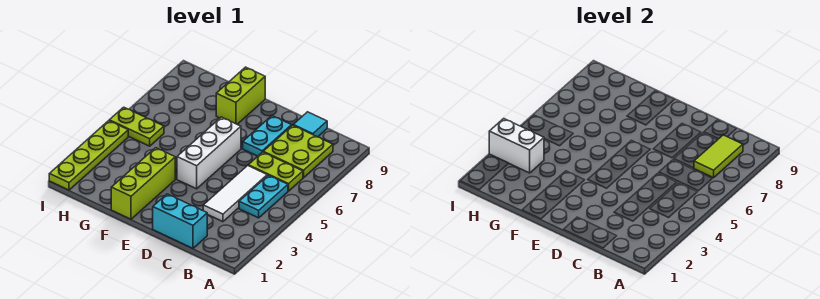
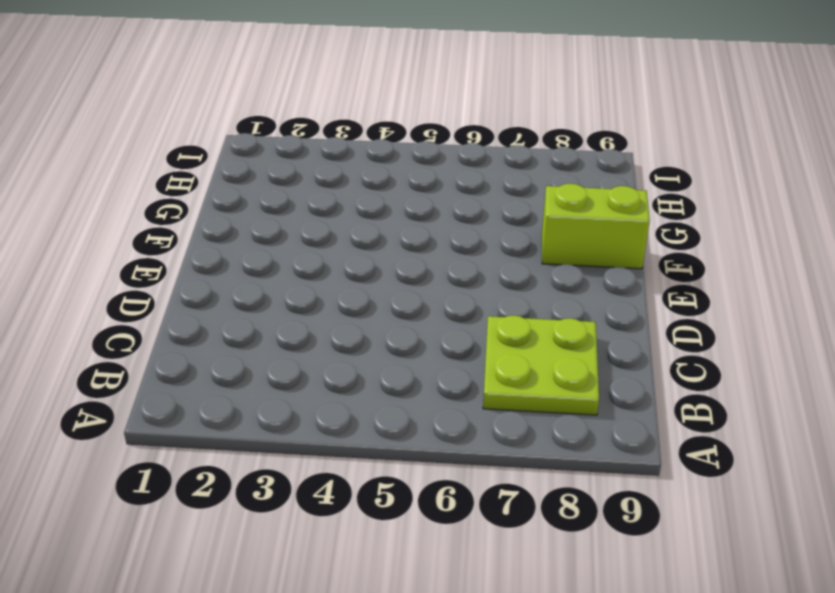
none -> cyan plate B4:B5 level 1
none -> lime plate B6:C6 level 1
none -> cyan brick C1:D1 level 1

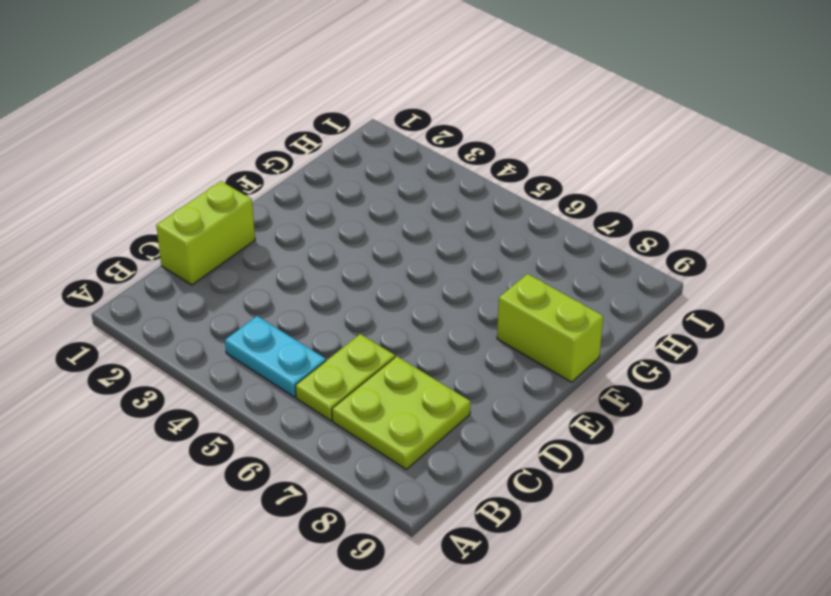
lime brick C1:D1 level 1 -> cyan brick C1:D1 level 1
none -> white tile C3:C5 level 1
none -> cyan tile C9 level 1
none -> cyan plate D7:D8 level 1

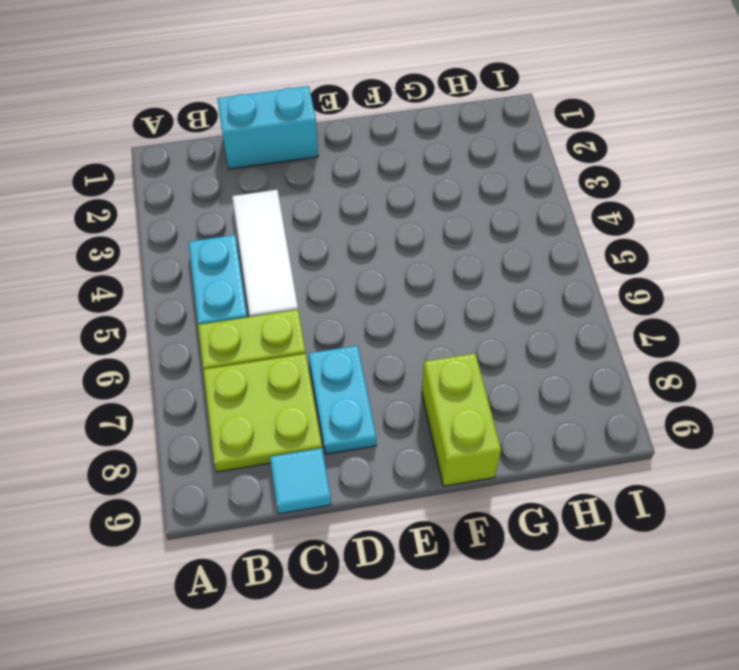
none -> white brick E4:E6 level 1
none -> lime brick F1:F3 level 1
none -> lime plate H5:I5 level 1

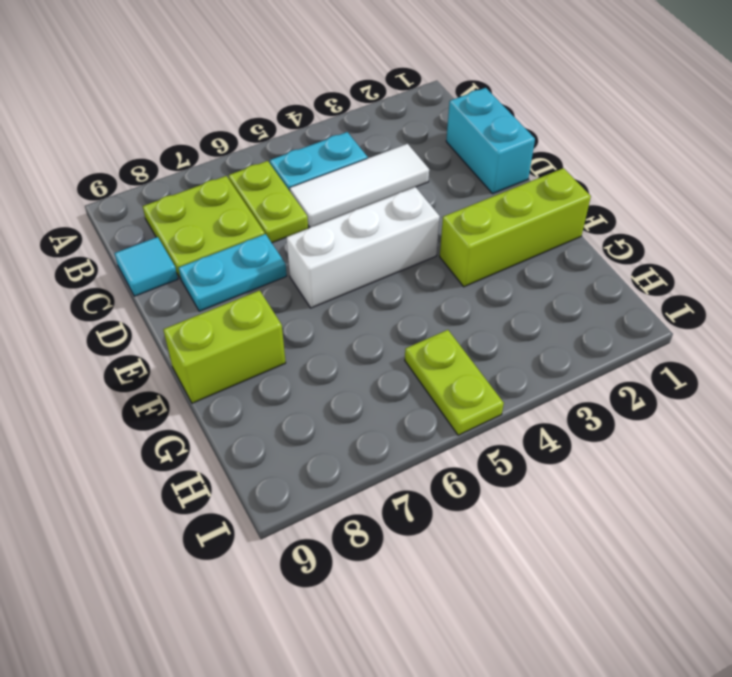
none -> lime plate I1:I4 level 1
none -> lime tile B7:B8 level 2
none -> white brick H3:I3 level 2

